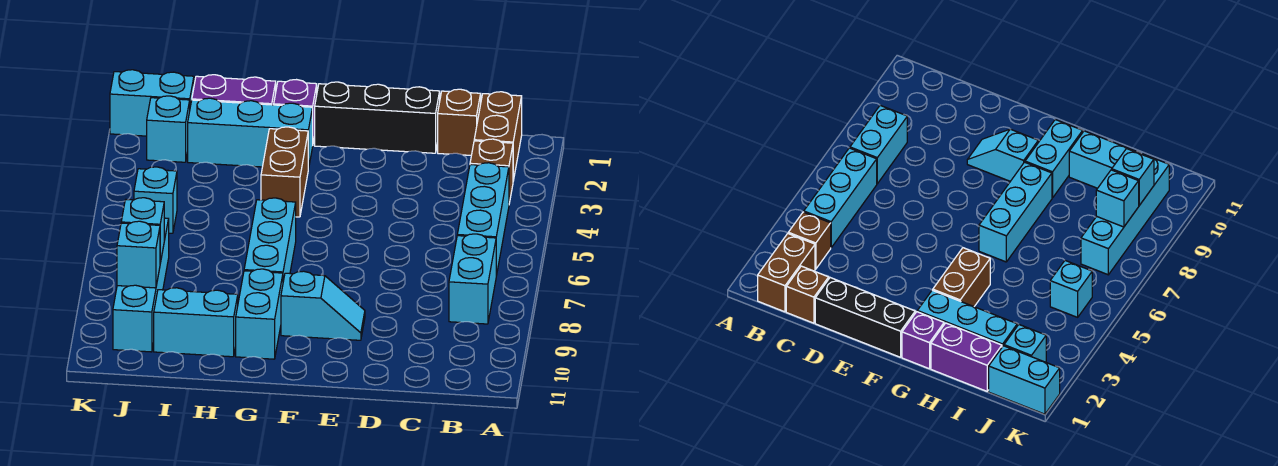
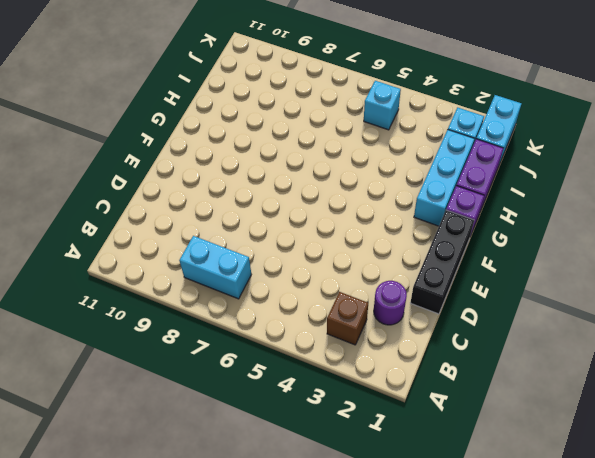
purple round brick C2 level 1 -> none
none -> brown brick B1:B2 level 1
none -> cyan brick B4:B6 level 1
none -> brown brick C1 level 1

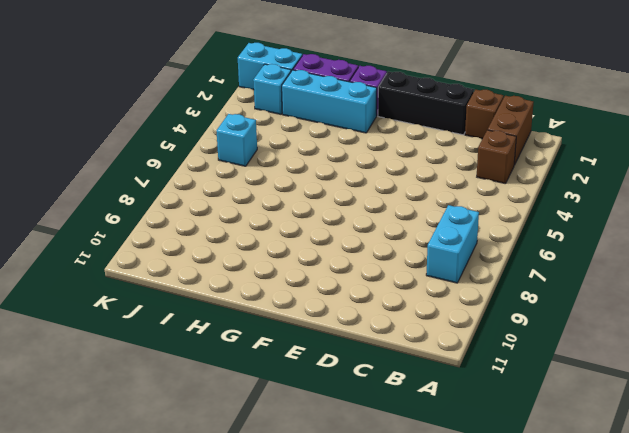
none -> cyan brick B4:B6 level 1
none -> cyan slope E9:F9 level 1 top F
none -> brown brick G3:G4 level 1

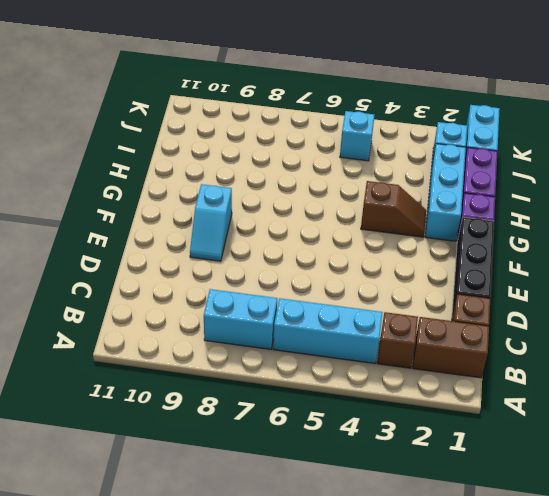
brown slope G3:G4 level 1 top 4 -> brown brick G3:G4 level 1
none -> cyan brick G6:G8 level 1
none -> cyan brick G9:G10 level 1
none -> cyan brick H10:I10 level 1

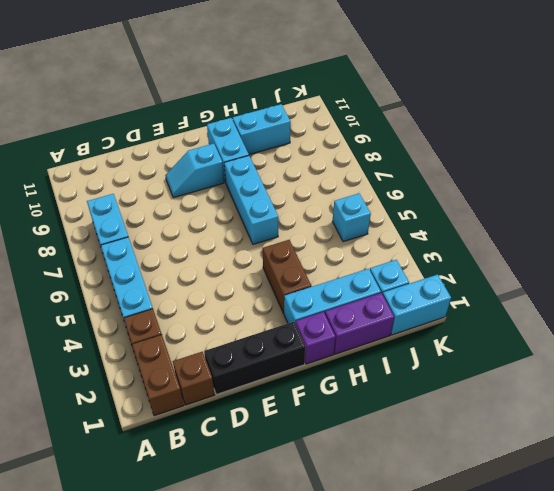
none -> cyan brick J7:J10 level 1
none -> cyan brick J8 level 2
none -> cyan brick J9 level 2

